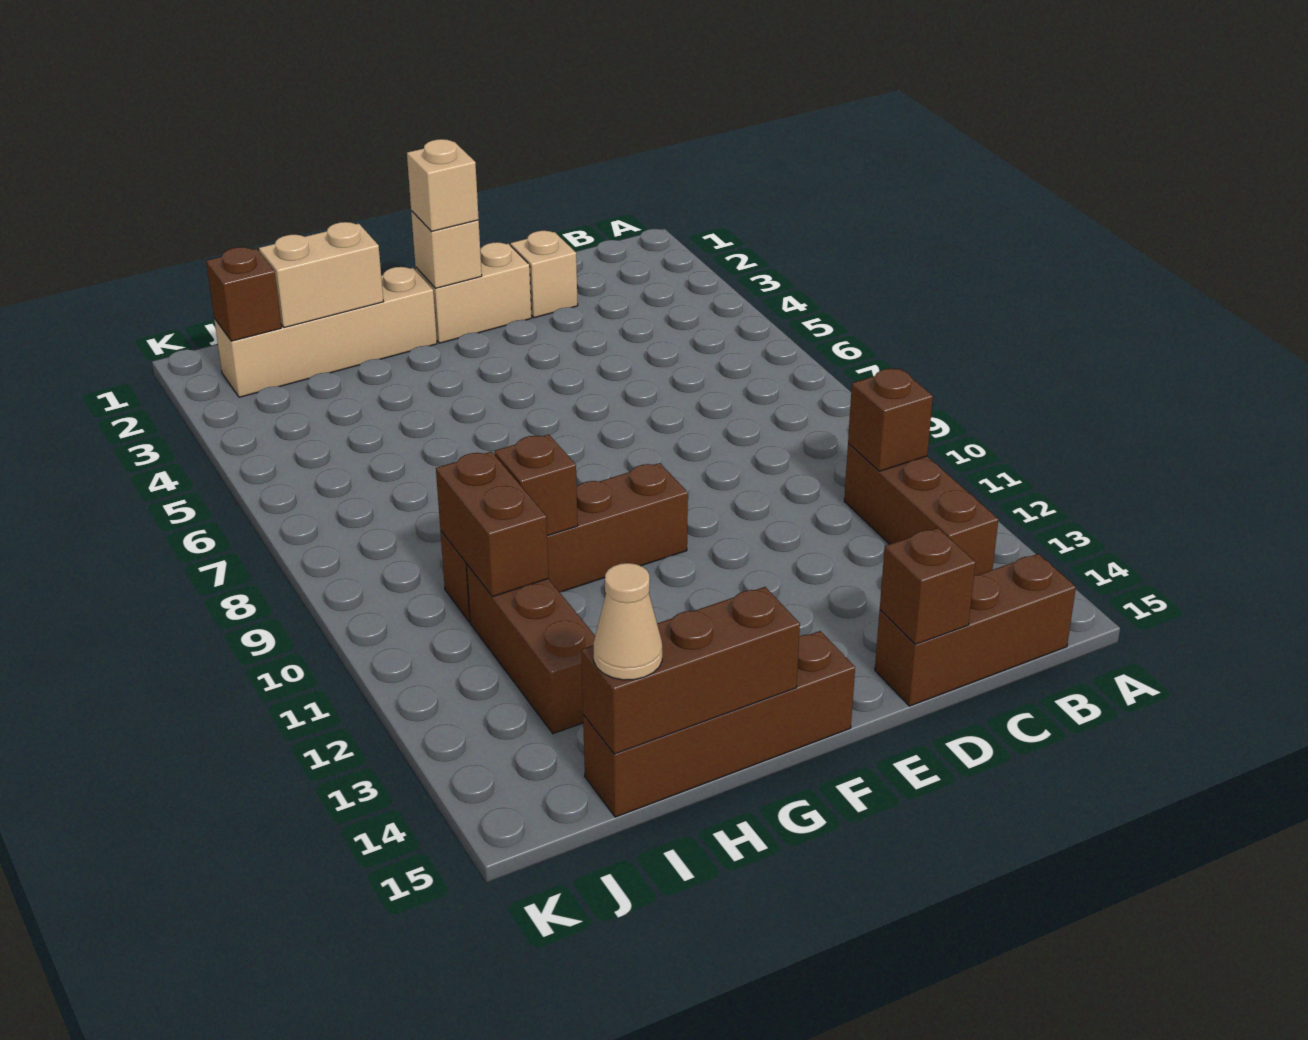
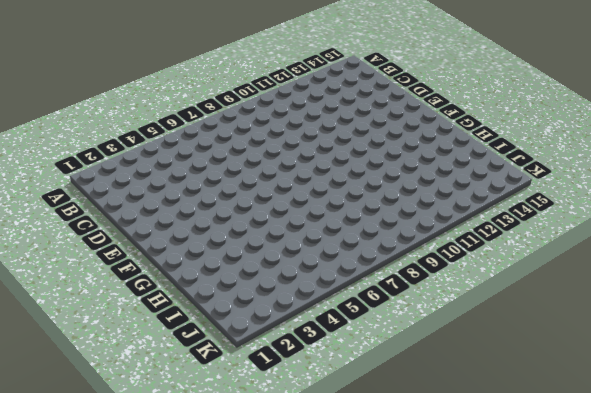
none -> brown brick B11:B13 level 1
none -> brown brick B15:D15 level 1
none -> tan brick D2 level 1

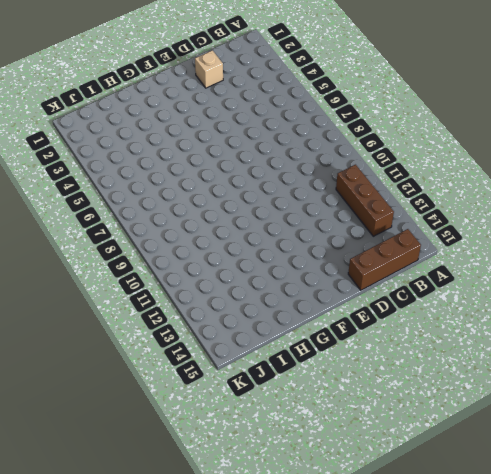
none -> tan brick E2:F2 level 1
none -> brown brick F10:I10 level 1
none -> brown brick F15:I15 level 1

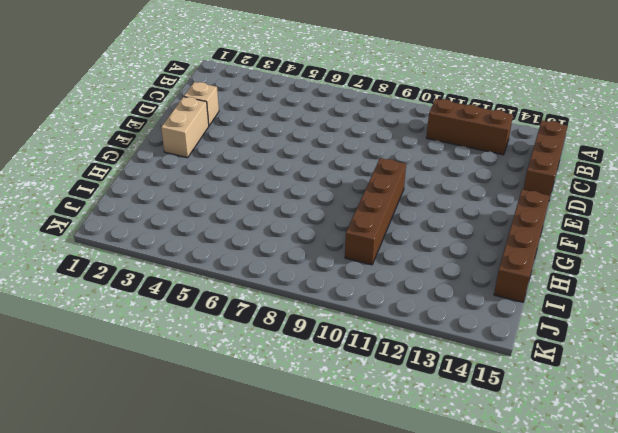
none -> tan brick G2:J2 level 1
none -> brown brick I11:I13 level 1
none -> brown brick B11 level 2

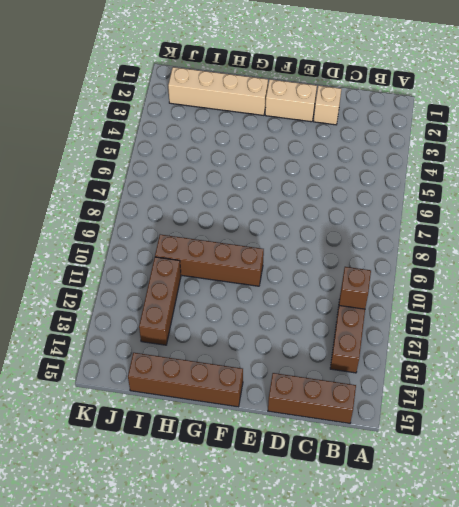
none -> brown brick D15 level 2
none -> tan brick F2 level 2
none -> brown brick G15:I15 level 2

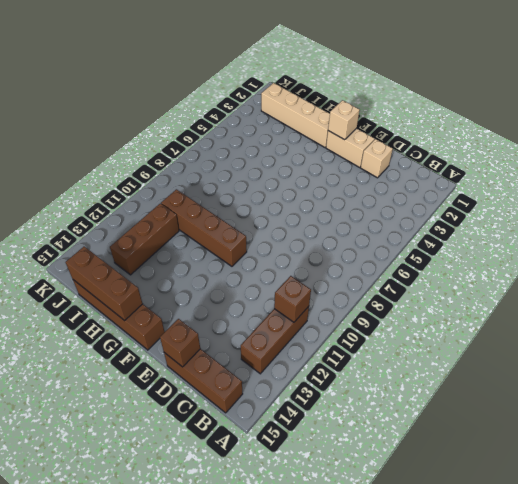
none -> tan brick H2:I2 level 2
none -> brown brick H10 level 2
none -> brown brick I10:I11 level 2

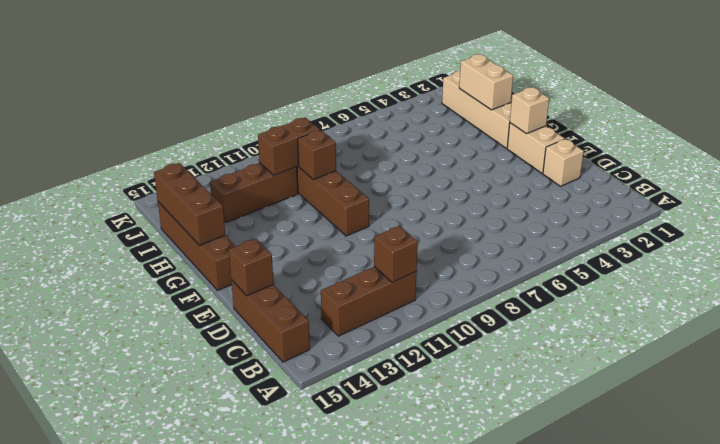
none -> brown brick J2 level 2
none -> tan brick F2 level 3
none -> tan cone I15 level 3

